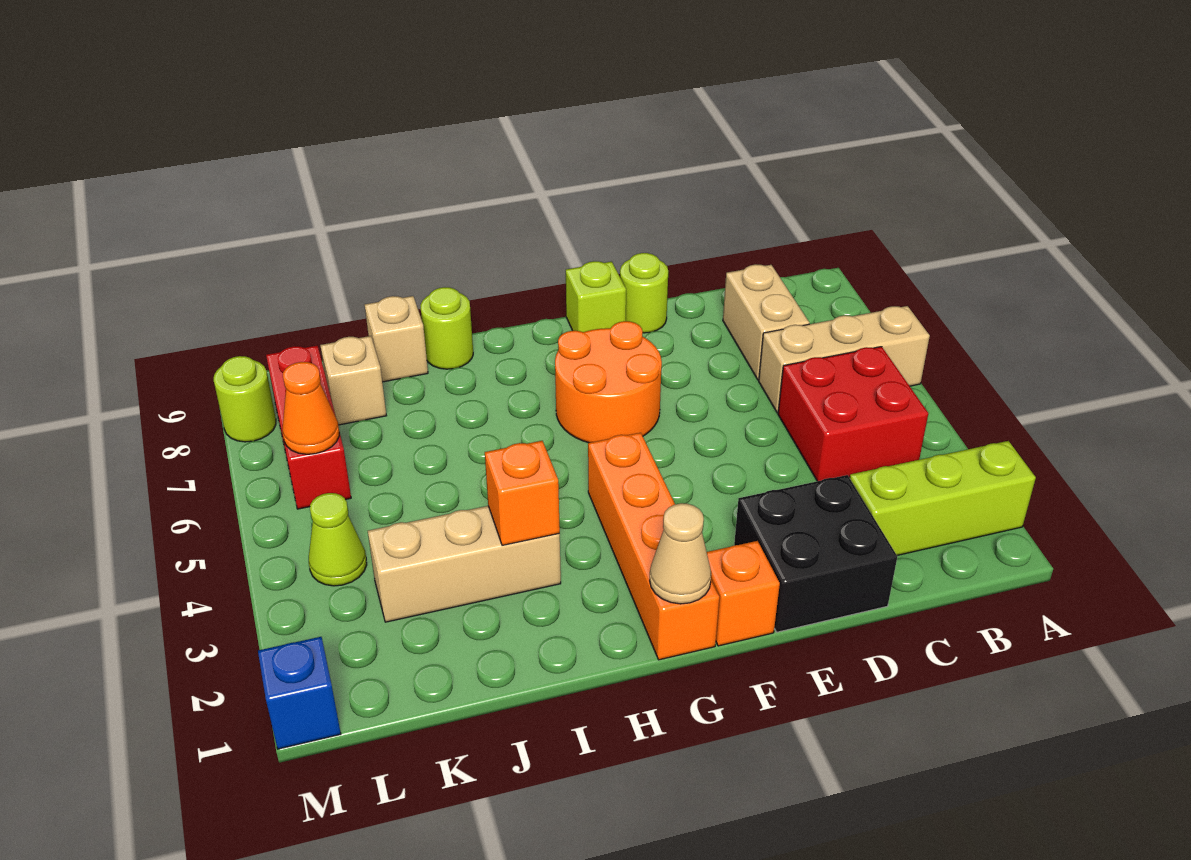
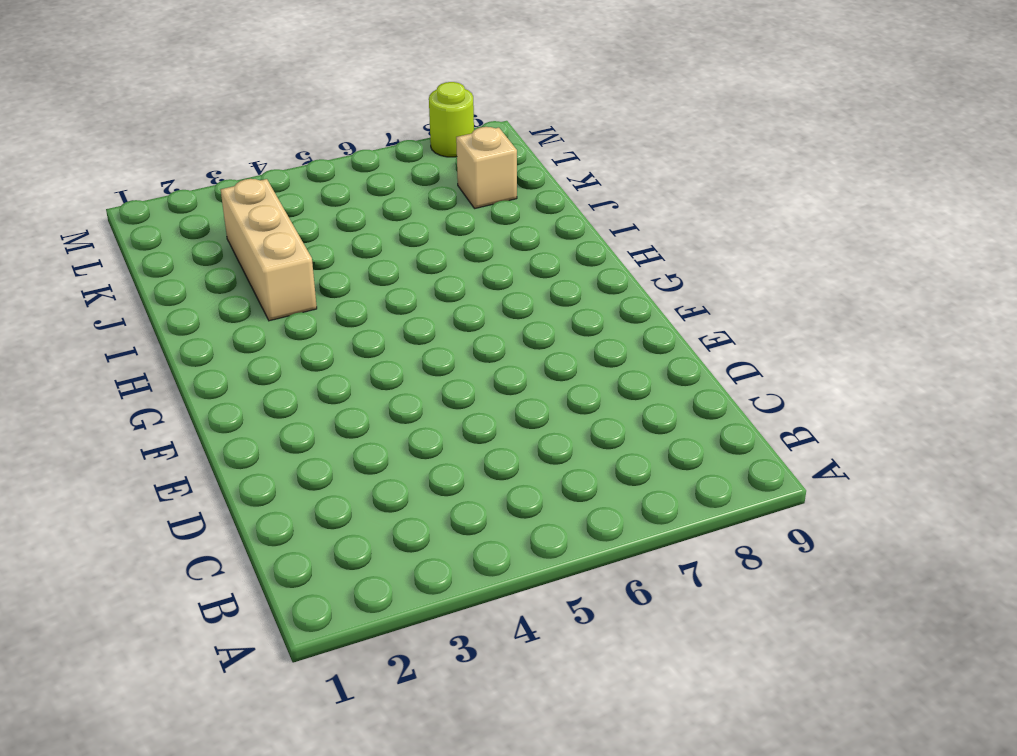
none -> lime brick A2:C2 level 1
none -> tan brick A6:C6 level 1
none -> red brick B4:C5 level 1

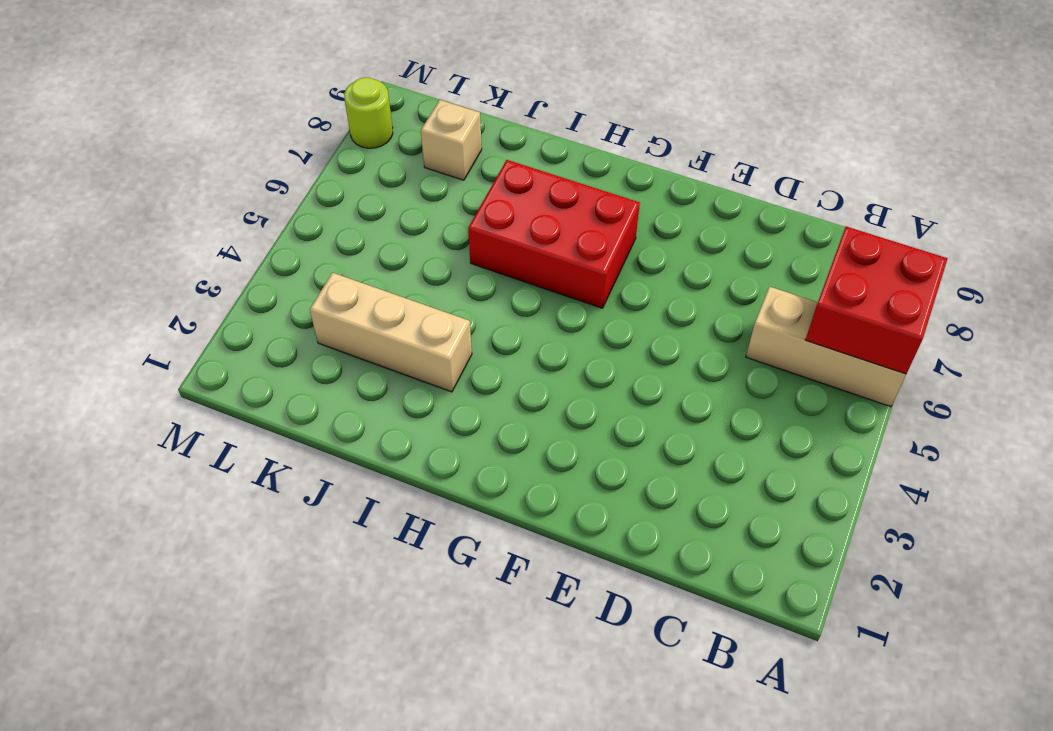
red brick A6:B7 level 2 -> red brick B4:C5 level 1
red brick G6:I7 level 1 -> orange round brick F6:G7 level 1
none -> lime brick A2:C2 level 1
none -> tan brick C7:C8 level 1
none -> black brick D1:E2 level 1

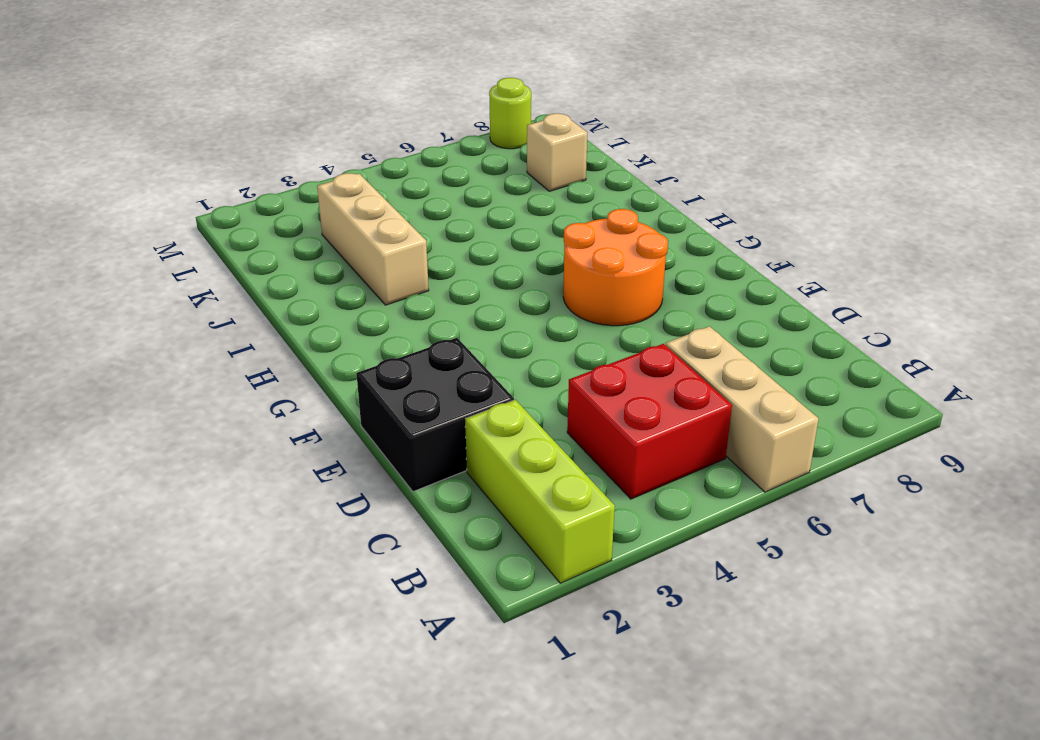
none -> tan brick C7:C8 level 1
none -> lime round brick E9 level 1
none -> orange brick F1 level 1

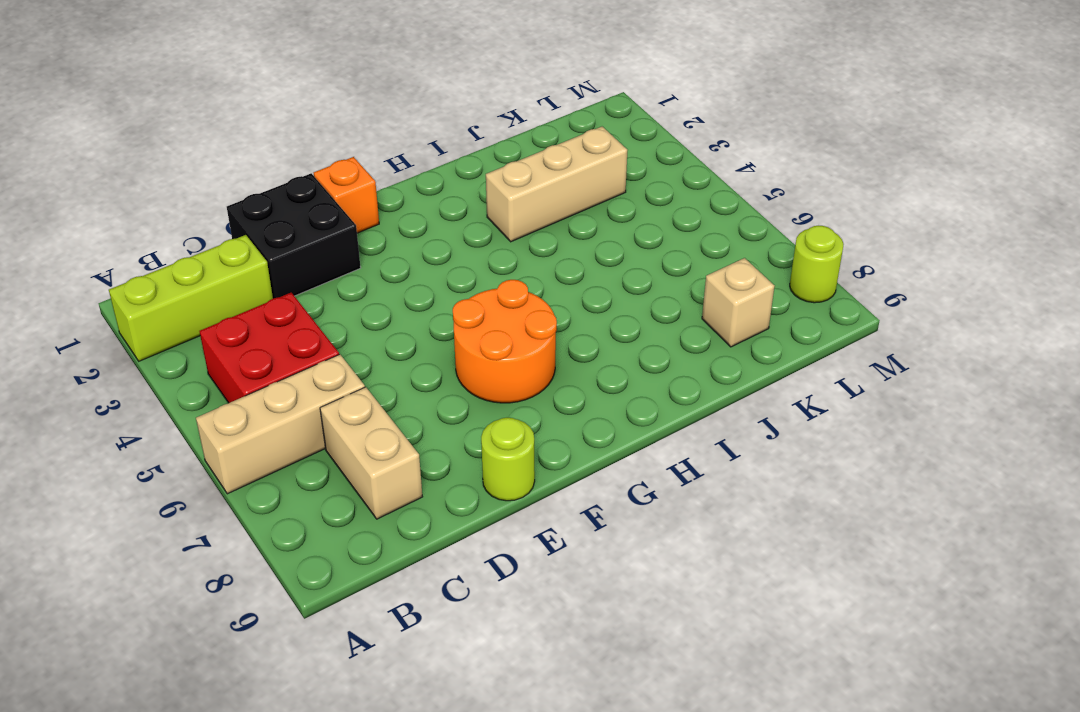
none -> lime brick F9 level 1
none -> orange brick G1:G4 level 1
none -> lime round brick I9 level 1

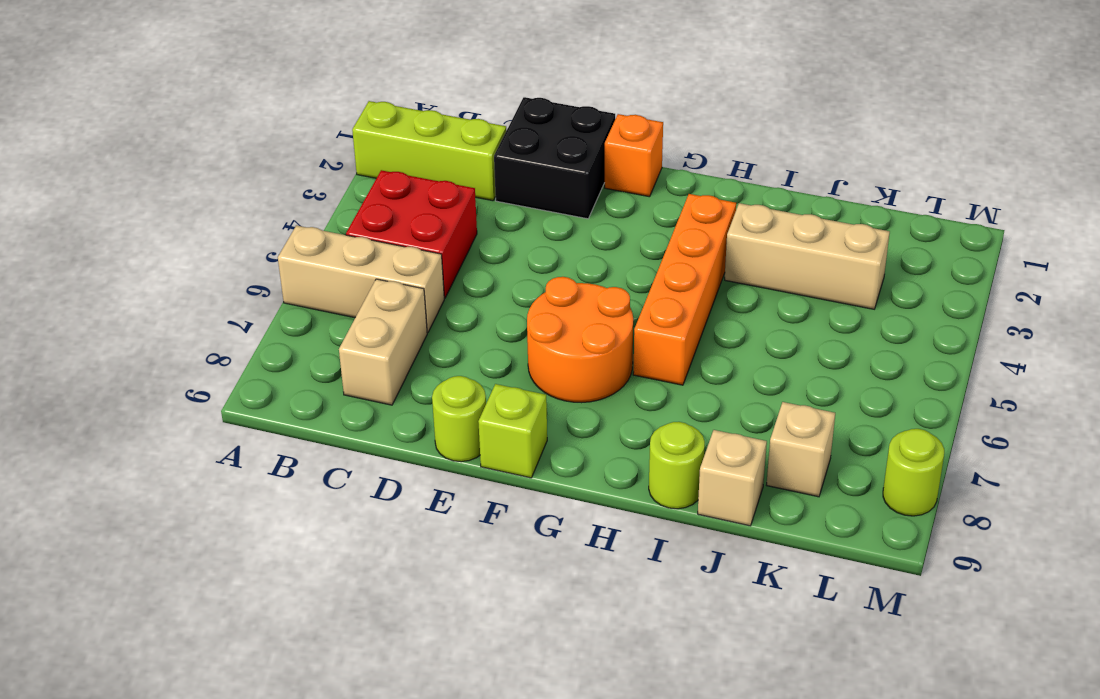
orange brick H3:H6 level 1 -> orange brick G1:G4 level 1
none -> lime cone L4 level 1
none -> red brick L6:L8 level 1
none -> blue brick M1 level 1

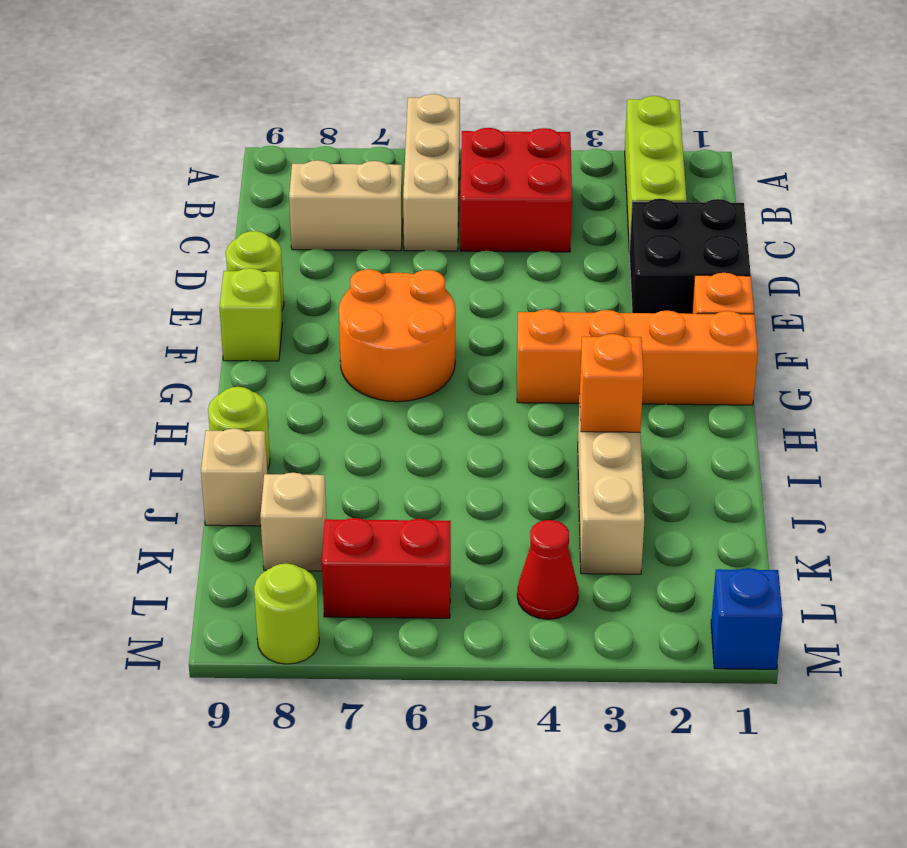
red cone L4 level 1 -> lime cone L4 level 1
red brick L6:L7 level 1 -> red brick L6:L8 level 1
none -> tan cone G1 level 2
none -> orange cone L6 level 2

